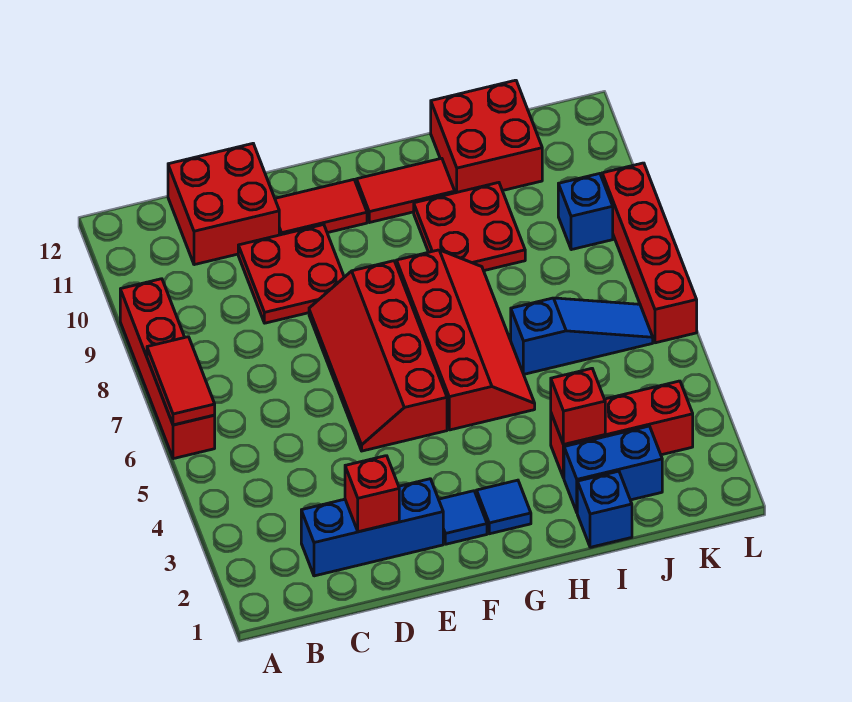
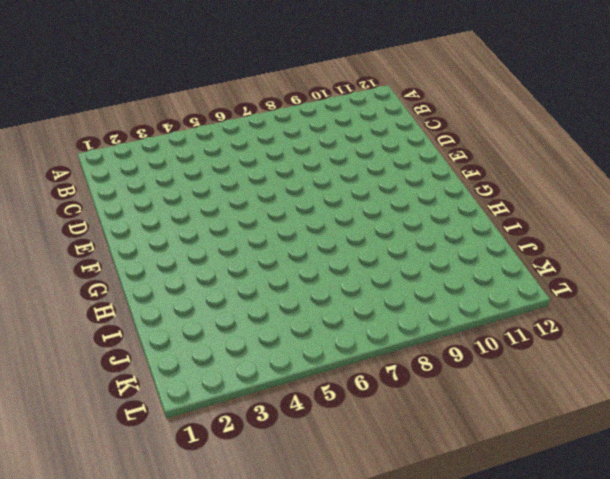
none -> red brick A6:A9 level 1
none -> blue brick C2:E2 level 1
none -> red brick C11:D12 level 1

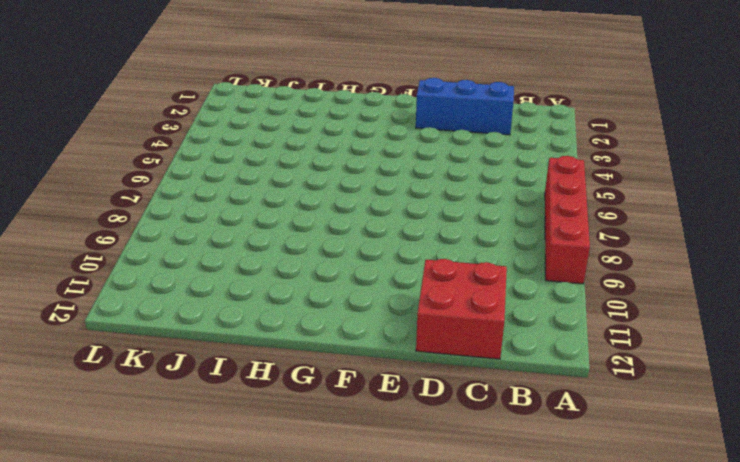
none -> red plate D9:E10 level 1
none -> red slope E5:F8 level 1 top F
none -> red tile E11:F11 level 1

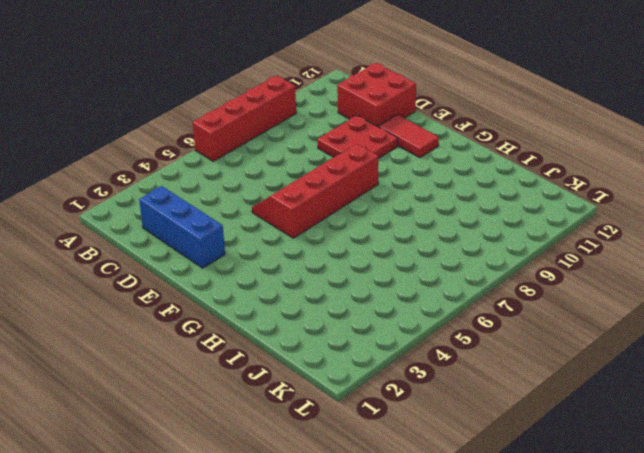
none -> blue tile F2 level 1
none -> blue tile G2 level 1
none -> red slope G5:H8 level 1 top G

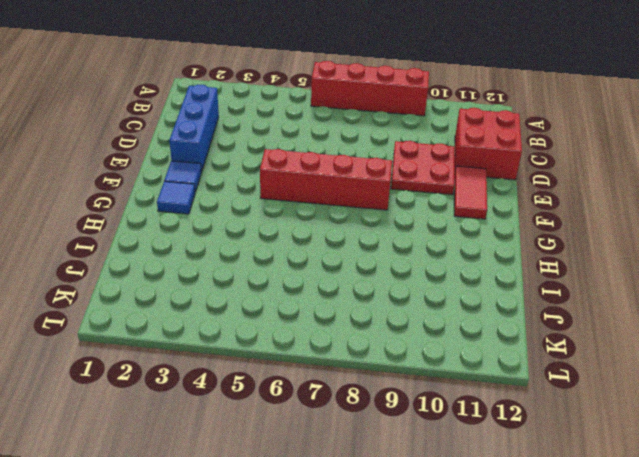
none -> red slope G5:H8 level 1 top G
none -> red tile G11:H11 level 1
none -> red plate H9:I10 level 1

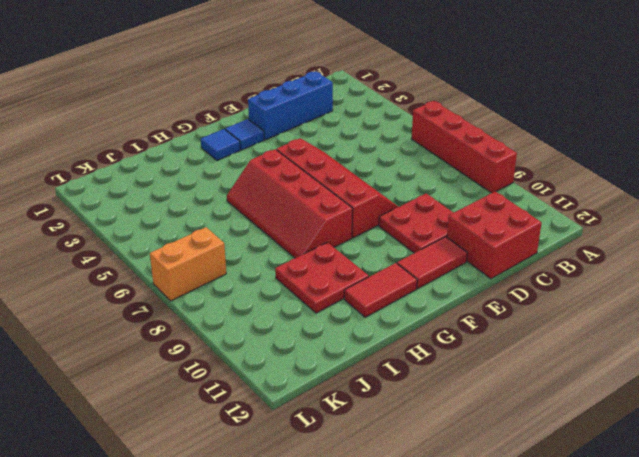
orange brick K7:L7 level 1 -> red brick L6:L9 level 1
none -> blue brick I1 level 1
none -> blue brick I2:J2 level 1
none -> red brick I3:K3 level 1

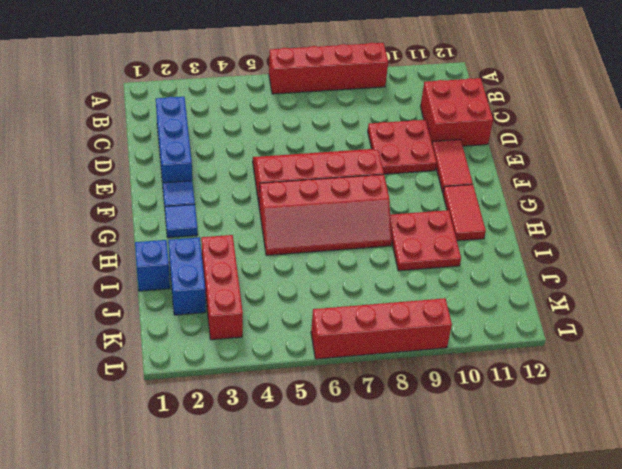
none -> blue slope I6:K6 level 1 top I
none -> red brick I11:J12 level 1
none -> blue brick K9 level 1

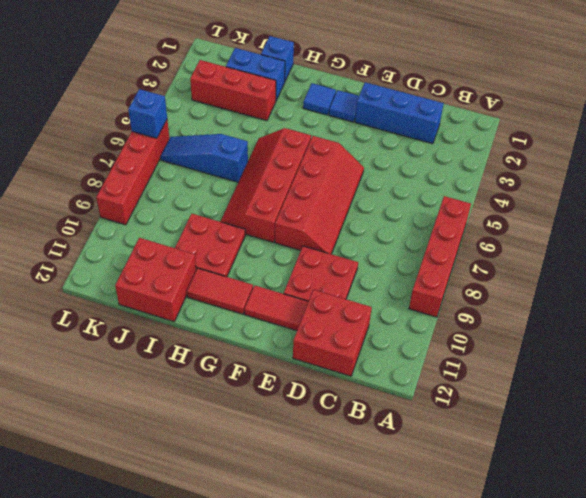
blue brick L6 level 2 -> blue brick K9 level 1
none -> red tile A6:A7 level 2
none -> red brick D2 level 2
none -> red brick I3 level 2

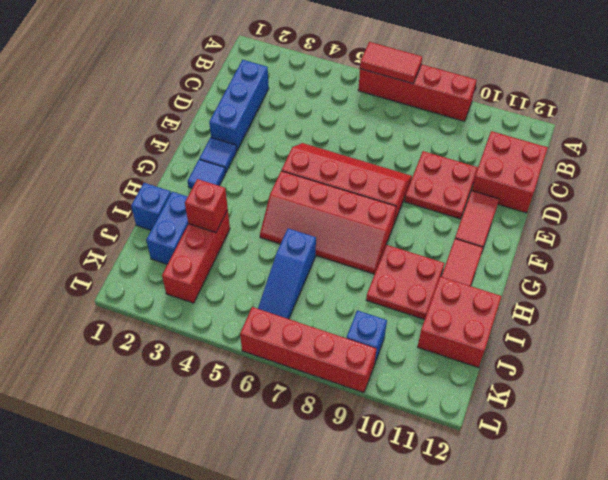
none -> red brick D2 level 2

